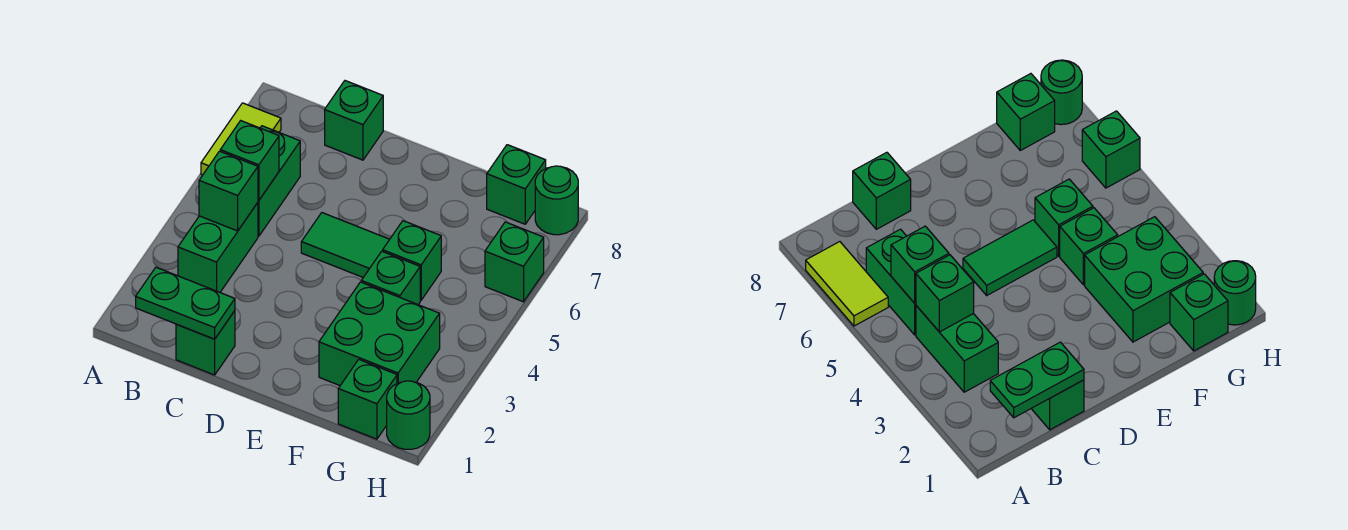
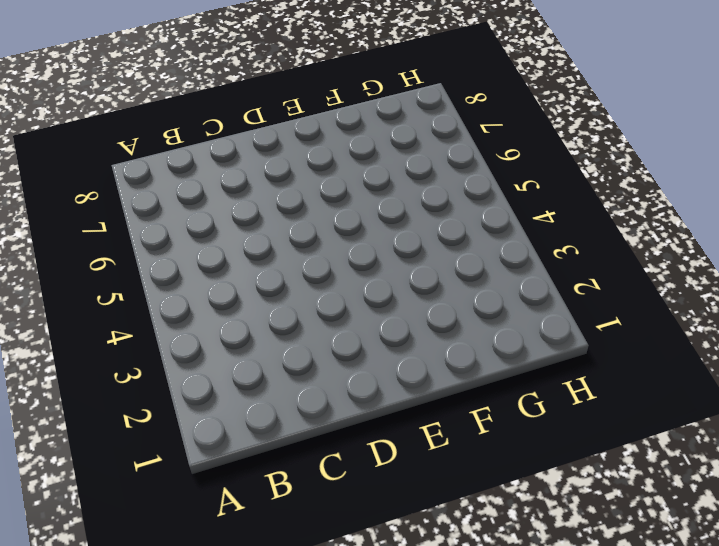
none -> lime tile A6:A7 level 1
none -> green brick B3:B4 level 1
none -> green brick B5:B6 level 1

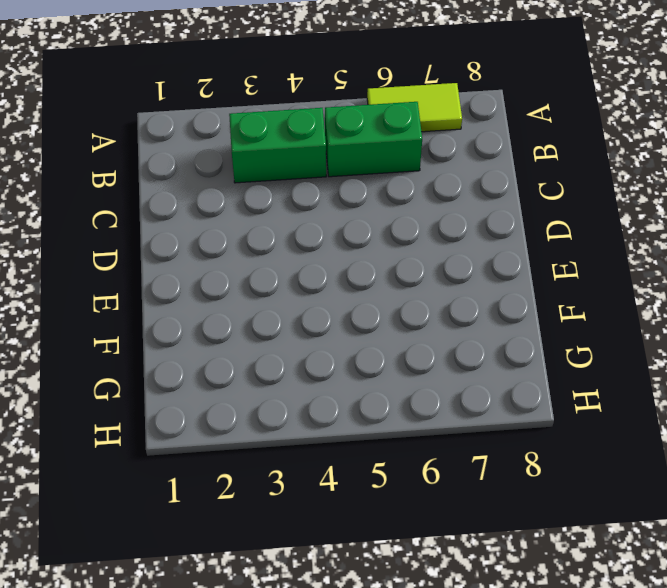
none -> green brick C1 level 1
none -> green brick C8 level 1
none -> green tile D5:E5 level 1

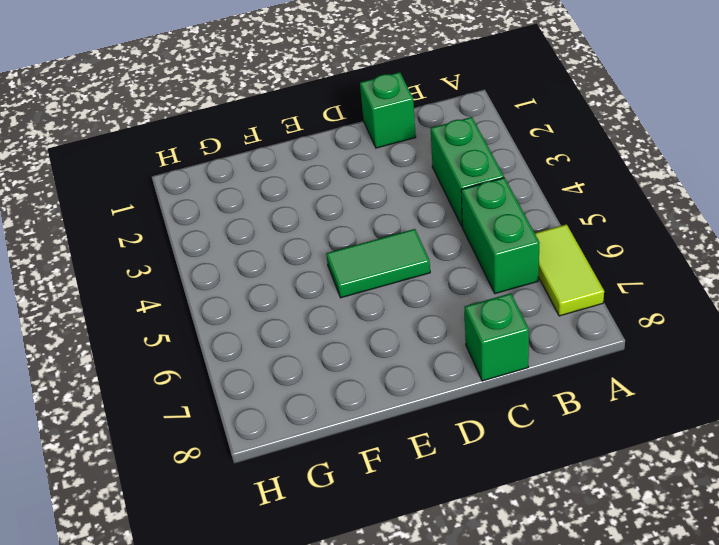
none -> green brick F2:G3 level 1
none -> green brick F4 level 1
none -> green brick F5 level 1

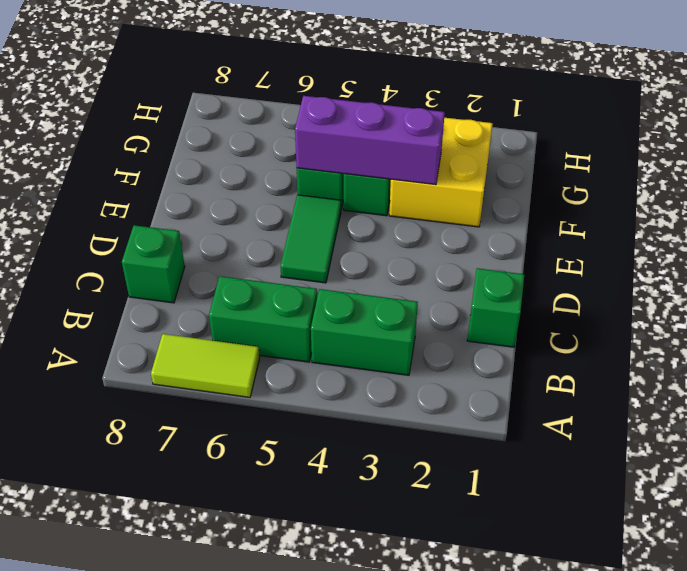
yellow brick F2:G3 level 1 -> green brick F2:G3 level 1
purple brick F3:F5 level 2 -> none
none -> green brick G1 level 1
none -> green brick G8 level 1
none -> green round brick H1 level 1

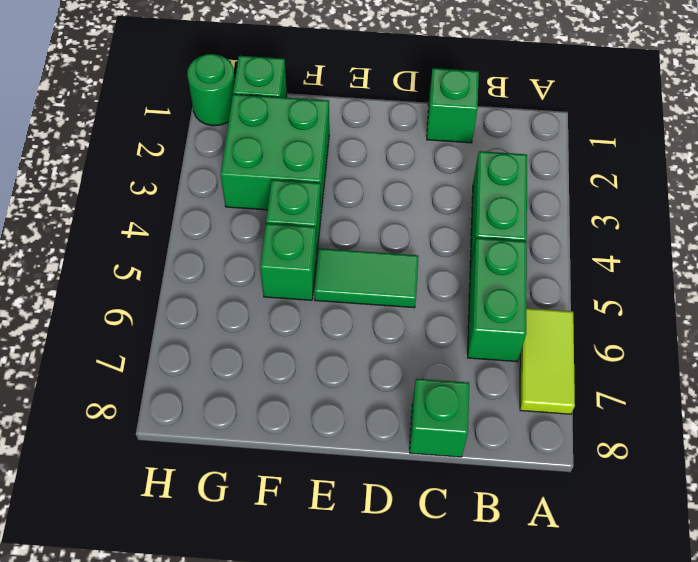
none -> green brick G8 level 1
none -> green brick H6 level 1
none -> green round brick H8 level 1

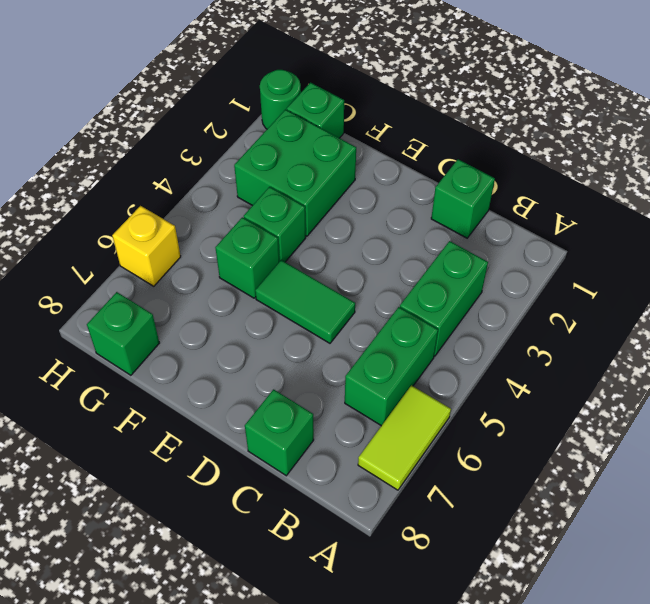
yellow brick H6 level 1 -> green brick H6 level 1
none -> green round brick H8 level 1
none -> green plate B1:C1 level 2
none -> green brick B4 level 2

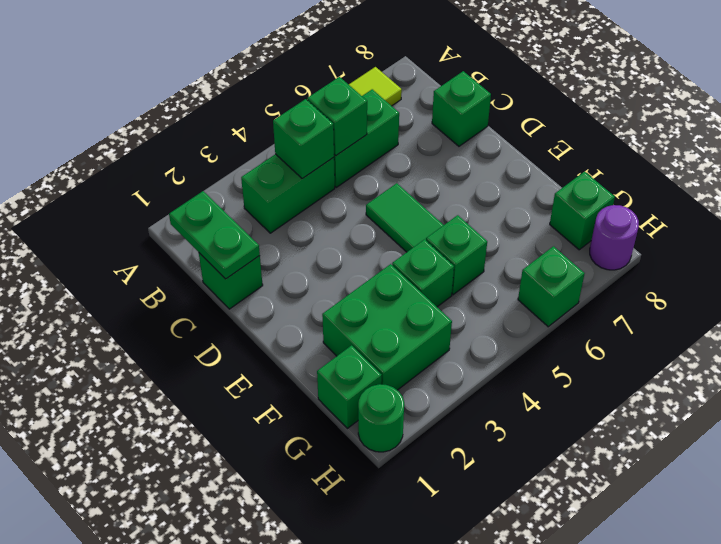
purple round brick H8 level 1 -> green round brick H8 level 1

